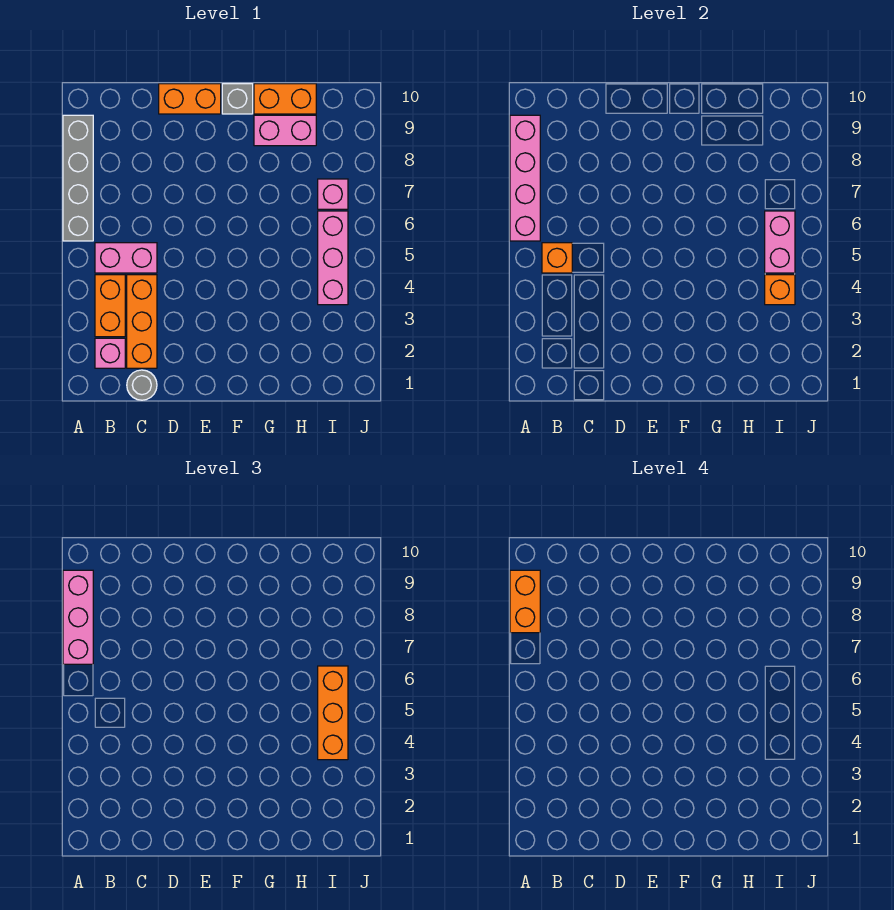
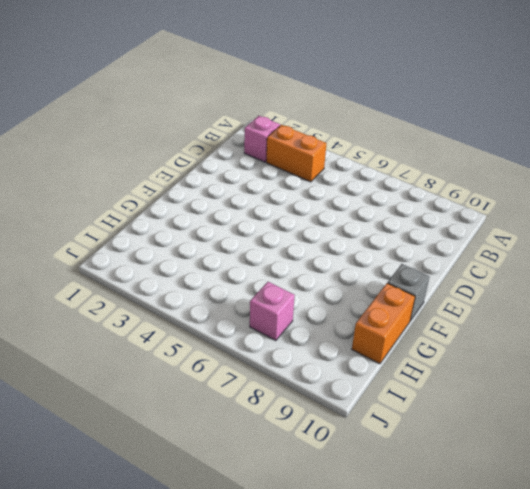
none -> grey brick A6:A9 level 1
none -> pink brick B5:C5 level 1
none -> grey round brick C1 level 1

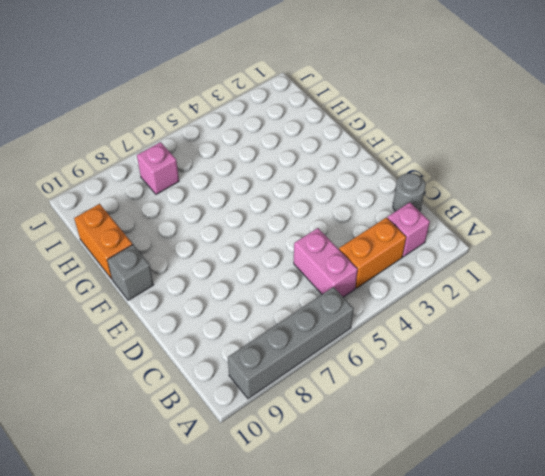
none -> orange brick C2:C4 level 1
none -> orange brick D10:E10 level 1
none -> pink brick G9:H9 level 1

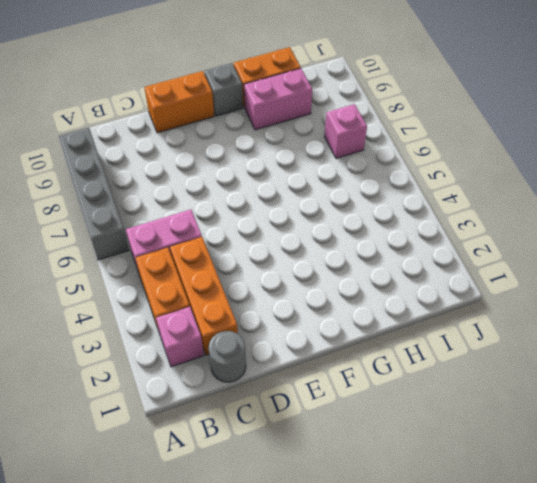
none -> pink brick I4:I6 level 1
none -> pink brick A6:A9 level 2
none -> orange brick B5 level 2

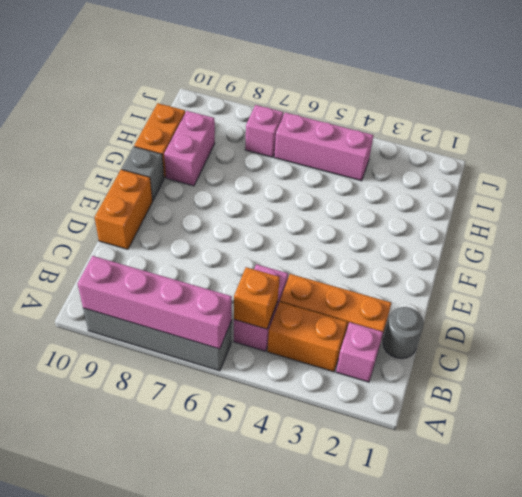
none -> orange brick I4 level 2
none -> pink brick I5:I6 level 2
none -> pink brick A7:A9 level 3

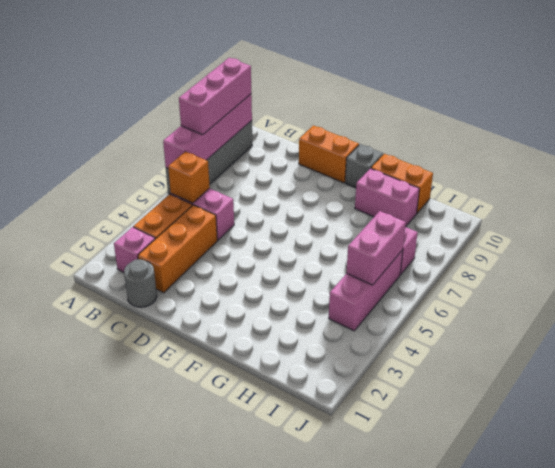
none -> orange brick I4 level 2
none -> orange brick I4:I6 level 3
none -> orange brick A8:A9 level 4

